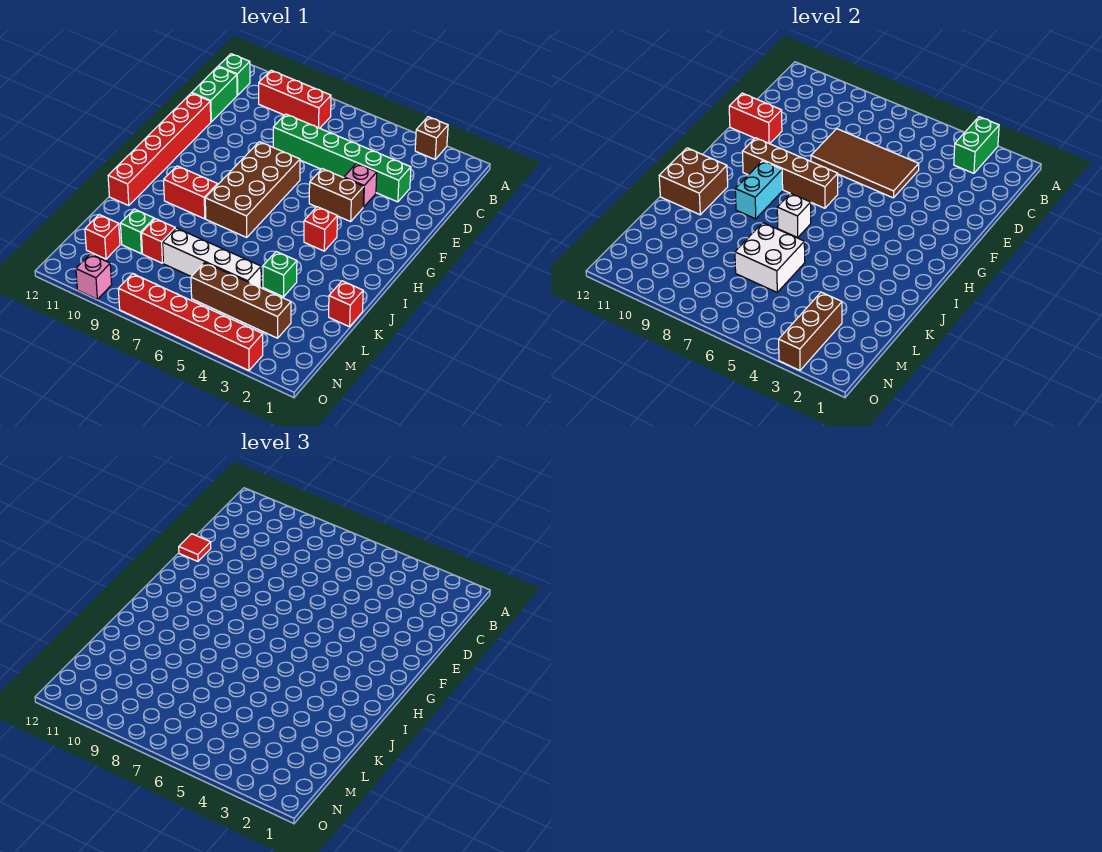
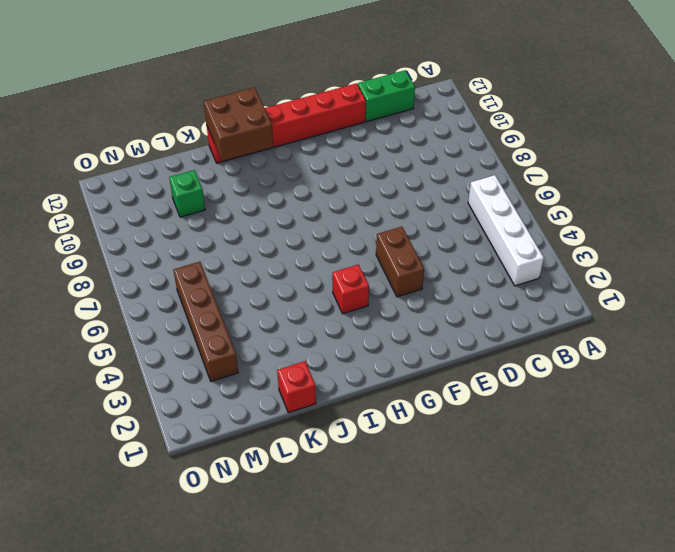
white brick B3:B6 level 1 -> white brick L5:L8 level 1
none -> brown brick A3 level 1
none -> red brick B8:B10 level 1
none -> green brick B12 level 1
none -> green brick D3:D8 level 1

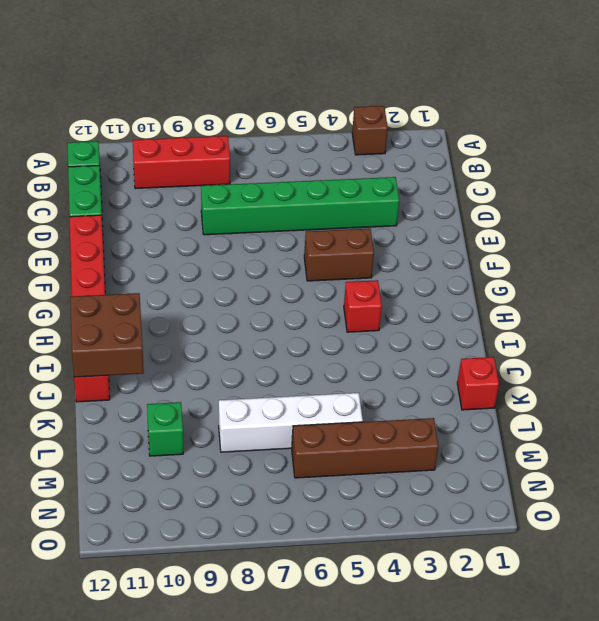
none -> pink brick E4 level 1
none -> brown brick F7:I8 level 1
none -> red brick I9:I10 level 1
none -> green brick K4 level 1

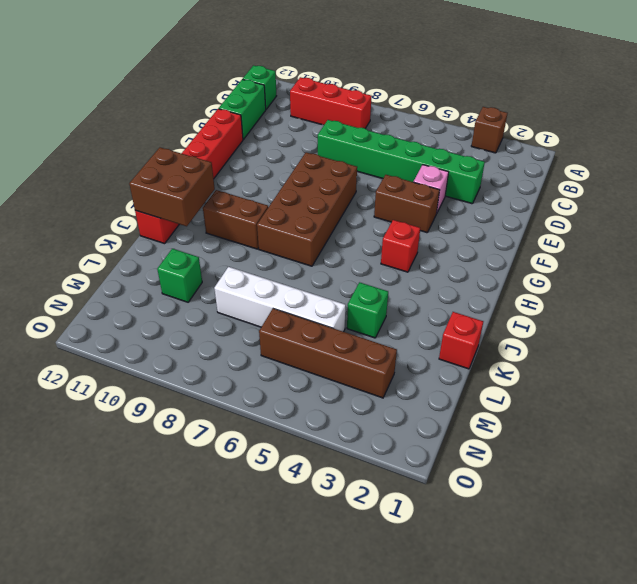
brown brick I9:I10 level 1 -> red brick I9:I10 level 1
none -> red brick L9 level 1
none -> red brick M11 level 1
none -> red brick O3:O8 level 1
none -> pink brick O10 level 1

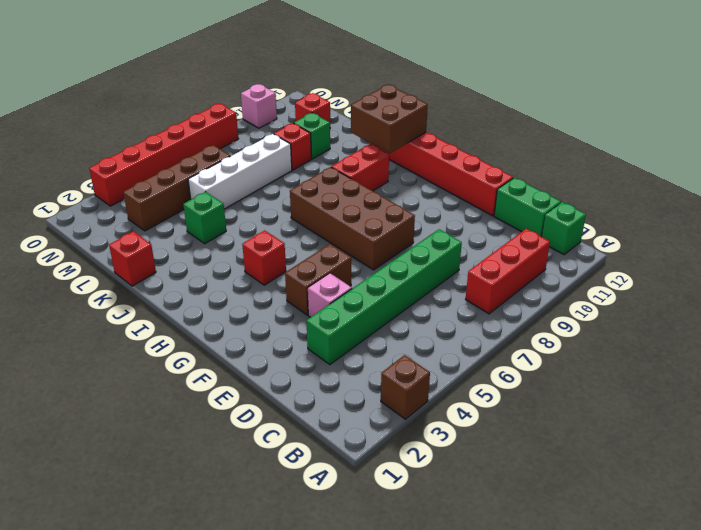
none -> green brick A3:B3 level 2
none -> brown tile D5:E8 level 2
none -> red brick E11:E12 level 2
none -> brown brick G7:G10 level 2

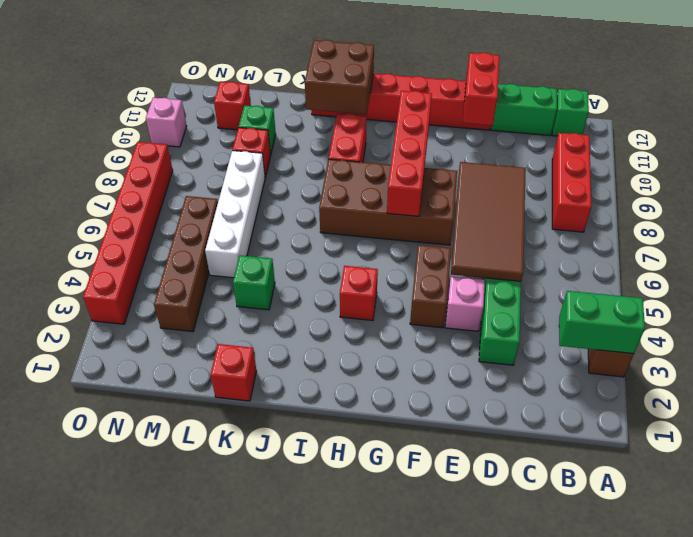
red brick G7:G10 level 2 -> brown brick G7:G10 level 2
none -> cyan brick H9:I9 level 2
none -> white brick I7 level 2
none -> white brick K6:L7 level 2
none -> brown brick M3:O3 level 2

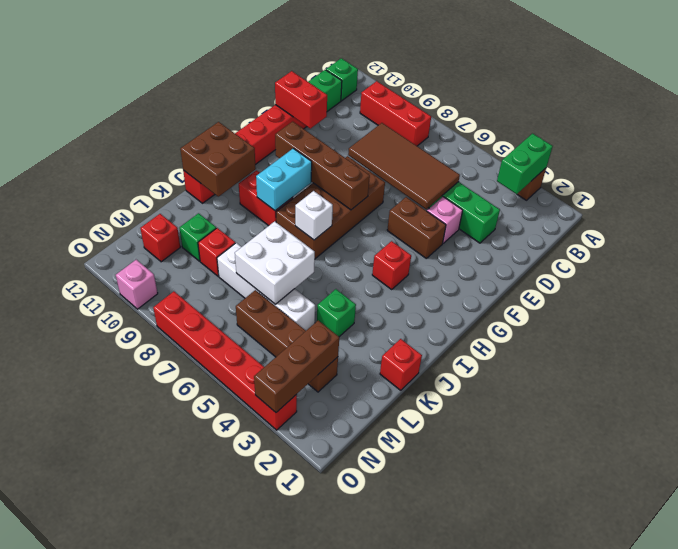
none -> red tile E12 level 3

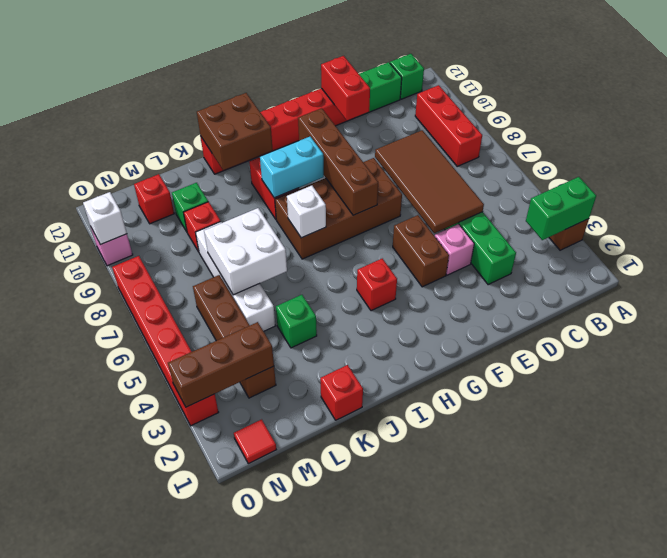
red tile N1 level 1 -> red tile E12 level 3
white brick O10 level 2 -> none

